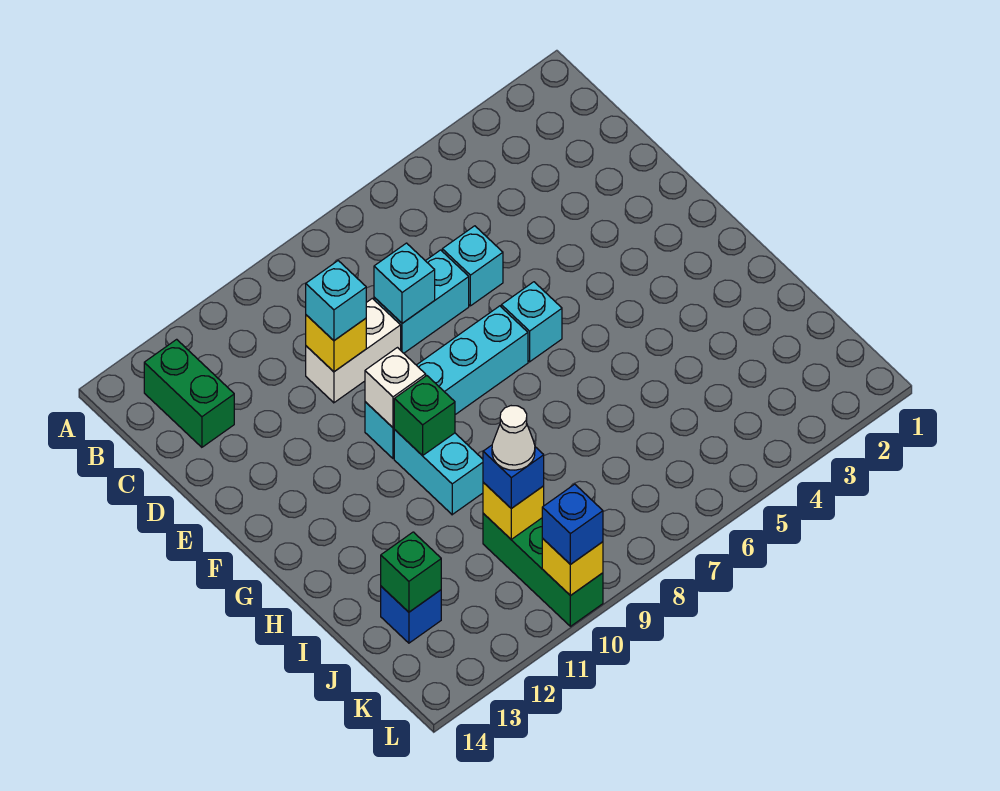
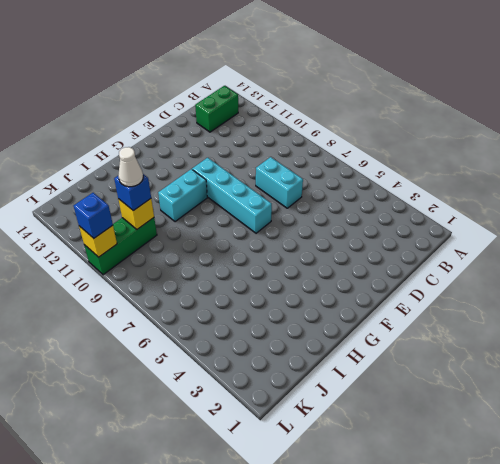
none -> cyan brick D6 level 1
none -> white brick D9:D10 level 1
none -> cyan brick F6 level 1

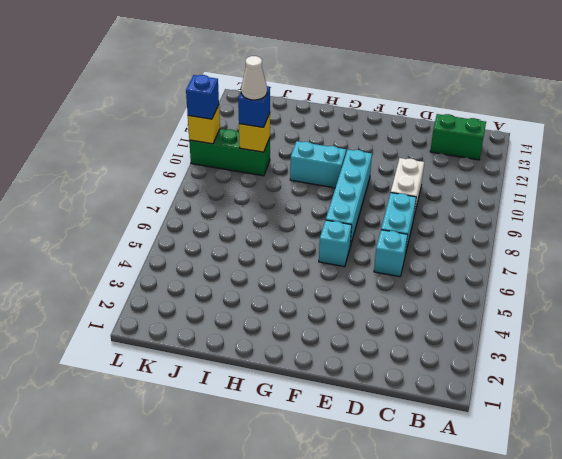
none -> blue brick J13 level 1
none -> cyan brick D8 level 2
none -> yellow brick D10 level 2

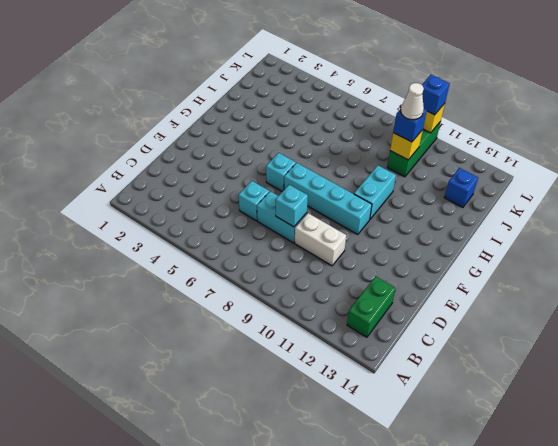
none -> yellow brick D10 level 2
none -> white brick F10 level 2
none -> green brick G10 level 2

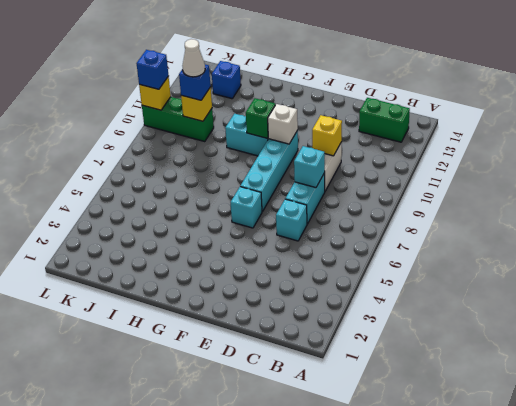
none -> green brick J13 level 2
none -> cyan brick D10 level 3

